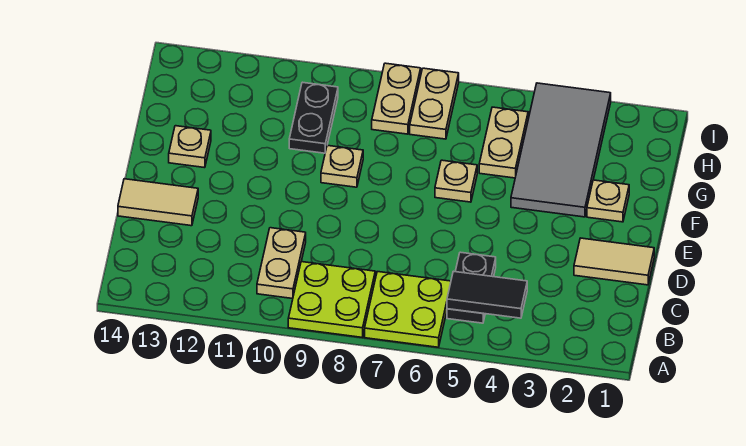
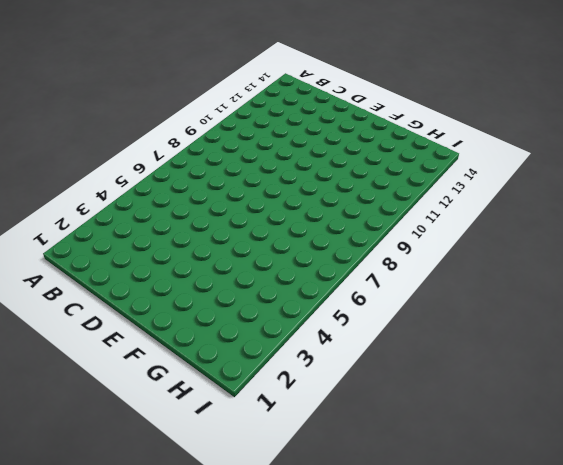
none -> lime plate A6:B7 level 1
none -> lime plate A8:B9 level 1
none -> black plate B5:C5 level 1

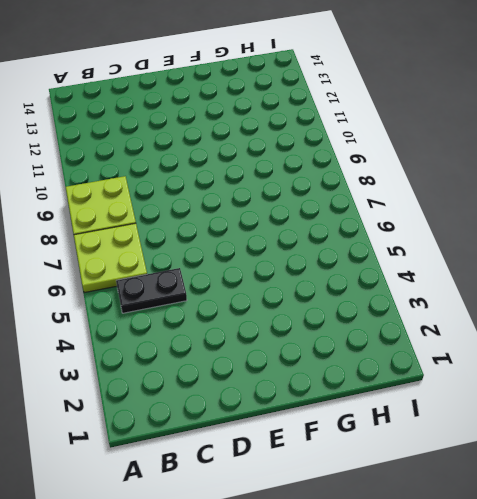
none -> tan plate B10:C10 level 1
none -> tan tile D1:D2 level 1
none -> tan tile D13:D14 level 1

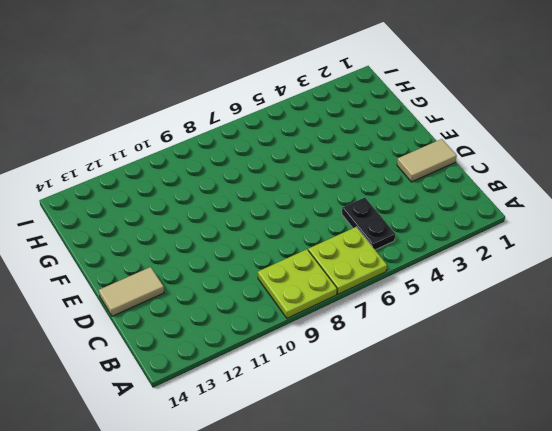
none -> tan plate B10:C10 level 1
none -> tan plate F2 level 1
none -> grey tile F3:I4 level 1

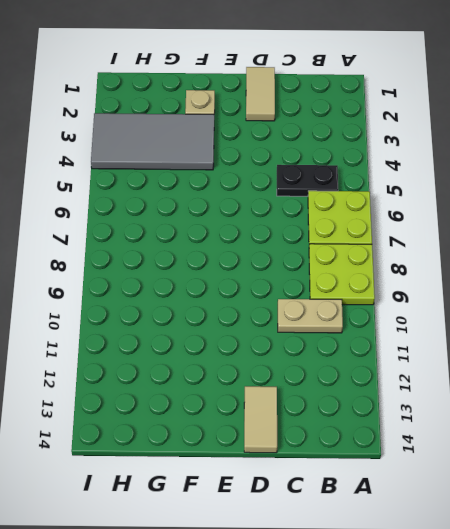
none -> tan plate F6 level 1
none -> tan plate F9 level 1
none -> tan plate F13 level 1

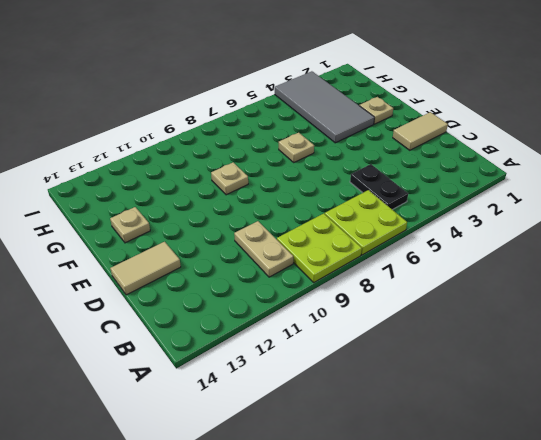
none -> tan plate G5:H5 level 1
none -> black plate G10:H10 level 1
none -> tan plate H7:I7 level 1

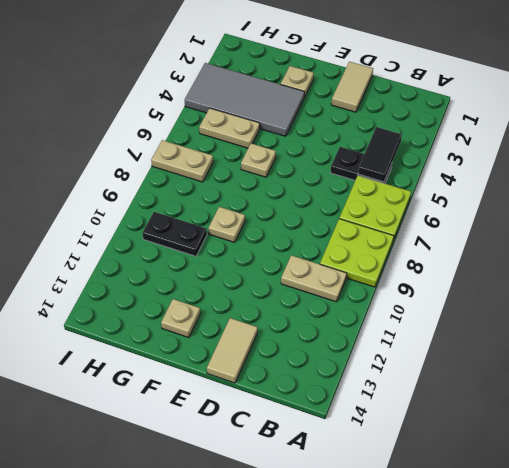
none -> tan plate H8:I8 level 1

